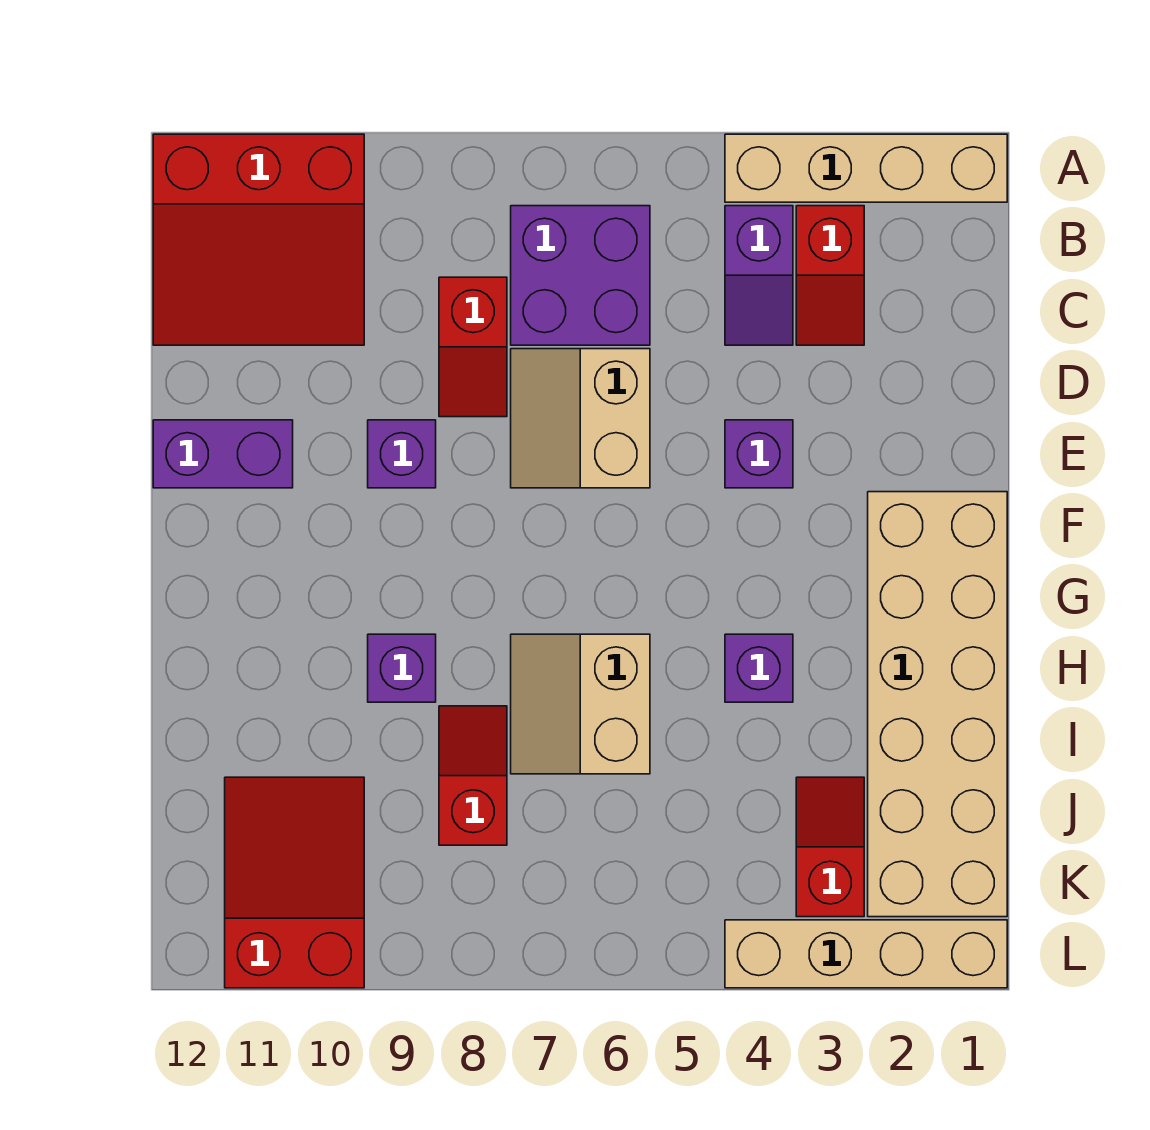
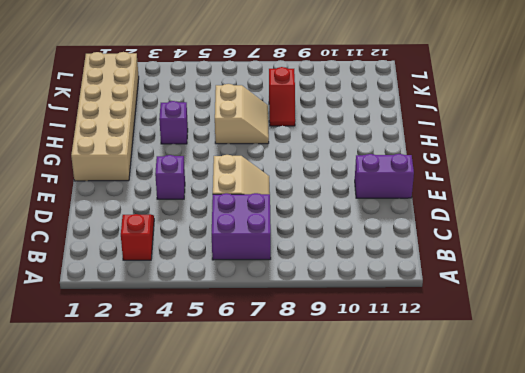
none -> tan brick A1:A4 level 1
none -> red slope A10:C12 level 1 top A
none -> purple slope B4:C4 level 1 top B

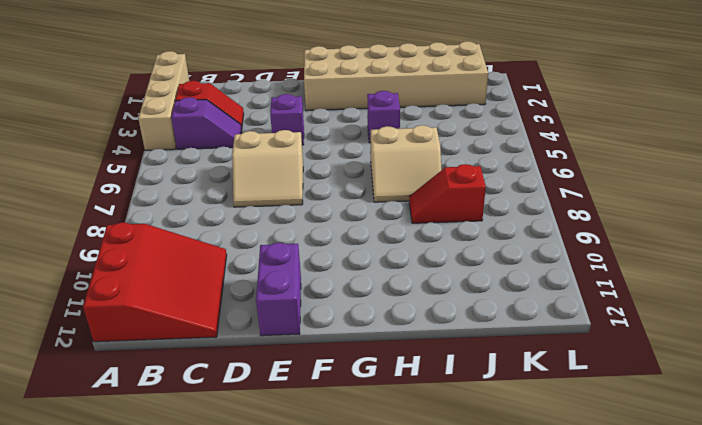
none -> purple brick B6:C7 level 1
none -> red slope C8:D8 level 1 top C
none -> purple brick E9 level 1

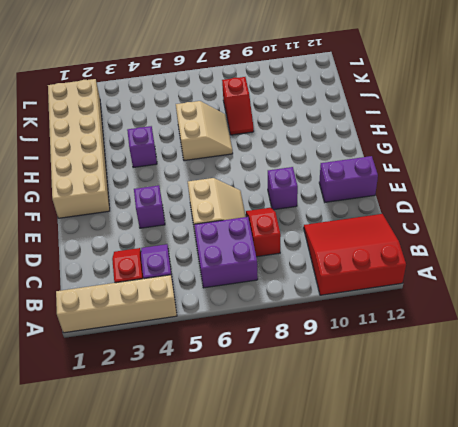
none -> purple brick H9 level 1
none -> red slope J3:K3 level 1 top K
none -> red slope J10:L11 level 1 top L

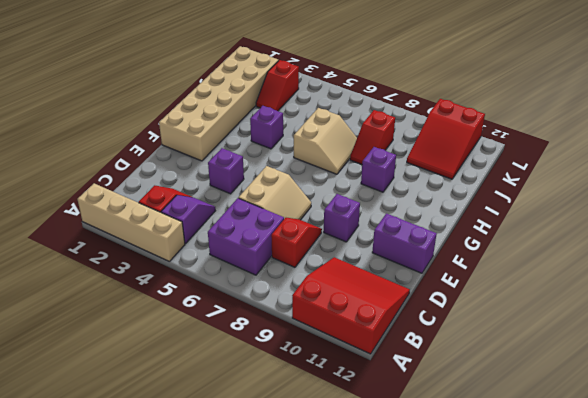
none -> tan brick L1:L4 level 1

